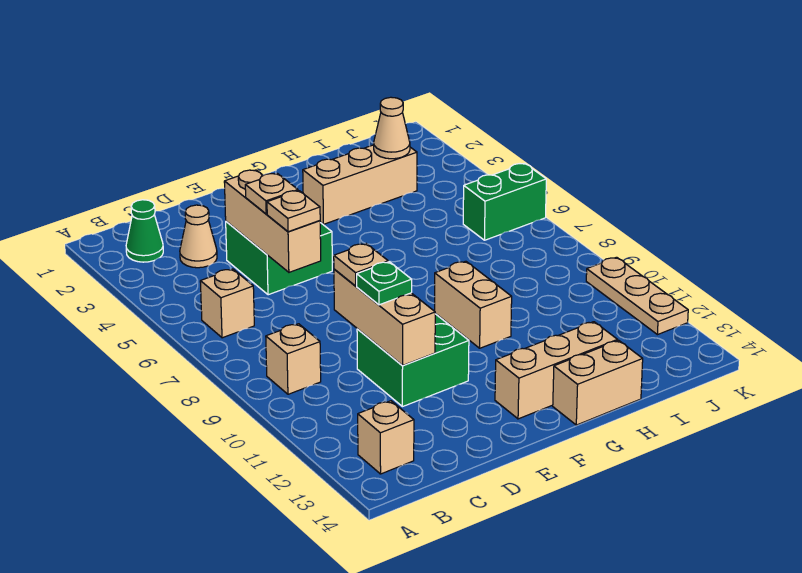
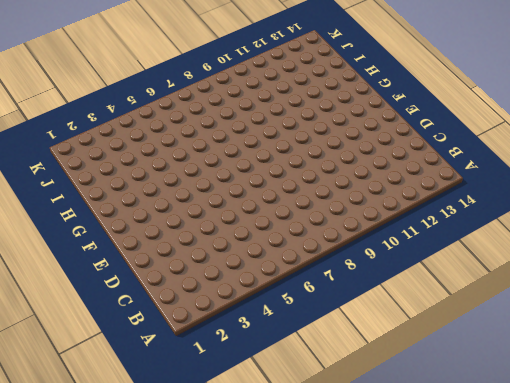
none -> green cone B2 level 1
none -> tan brick B6 level 1
none -> tan brick B9 level 1

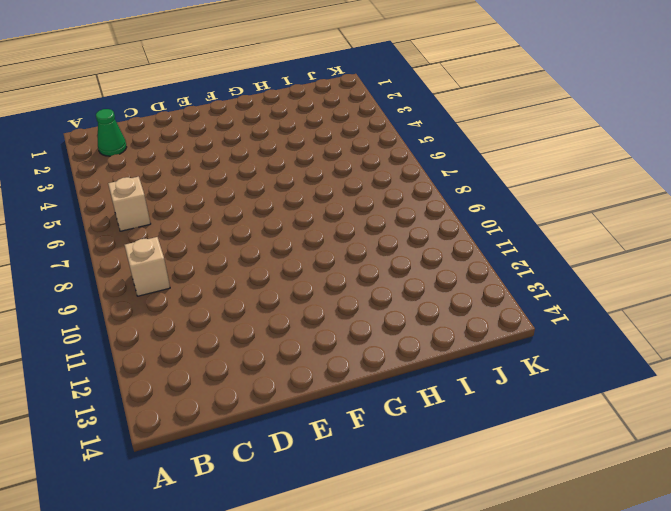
none -> tan brick B13 level 1
none -> tan cone C3 level 1
none -> green brick D4:E5 level 1

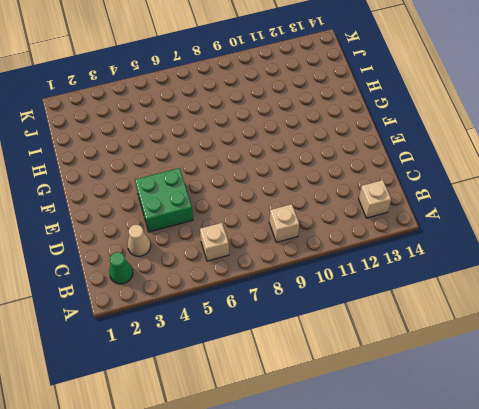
none -> green brick D10:E11 level 1
none -> tan brick F13:H13 level 1
none -> tan brick G3:I3 level 1

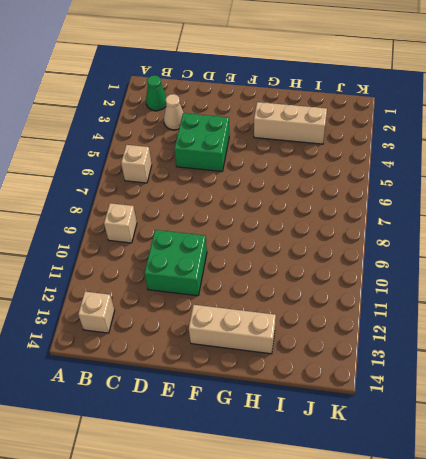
none -> tan brick G9:G10 level 1
none -> tan brick G14:H14 level 1
none -> green brick J6:K6 level 1

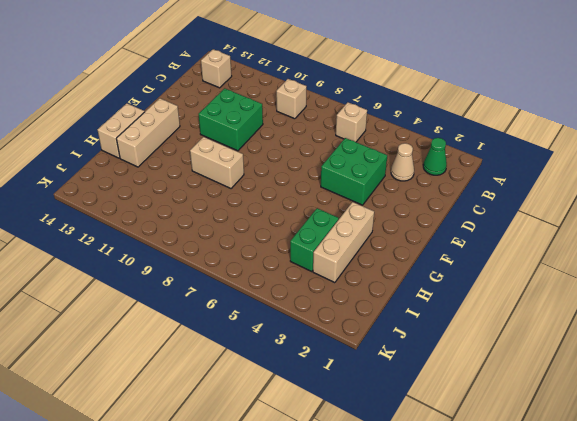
green brick H4:I4 level 1 -> green brick J6:K6 level 1
none -> tan plate K10:K12 level 1
none -> tan brick D4:D6 level 2
none -> tan brick D9:D11 level 2

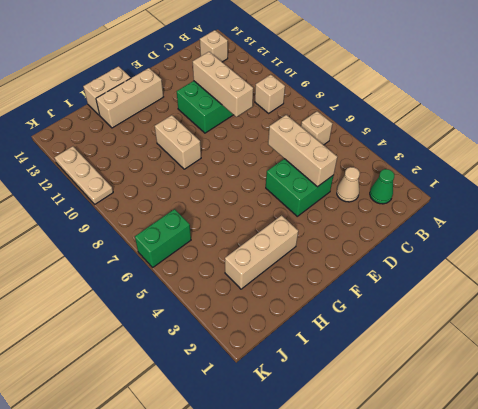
none -> tan cone I3 level 2
none -> tan plate D5 level 3
none -> tan plate D6 level 3

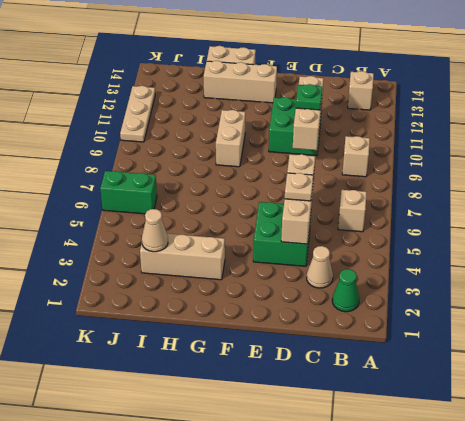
none -> tan plate D9 level 3

